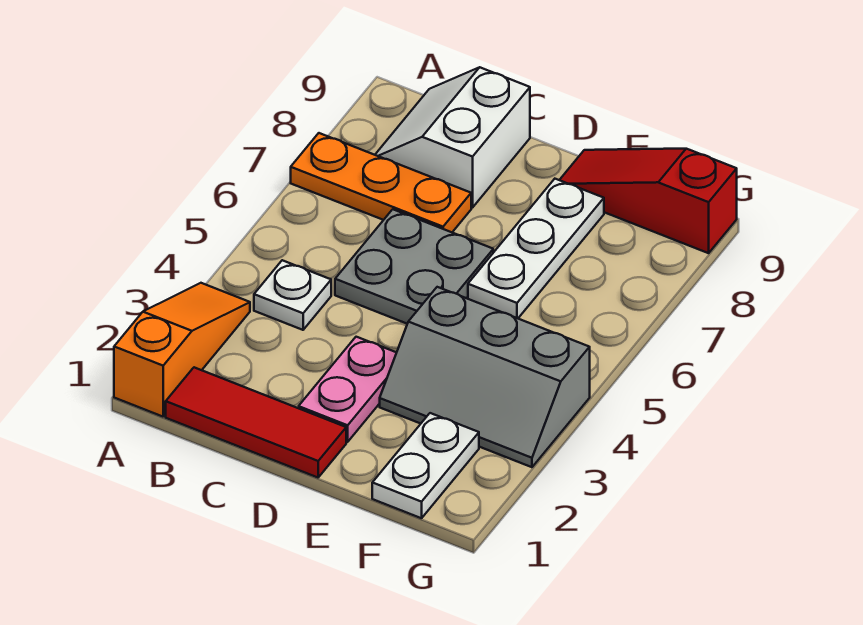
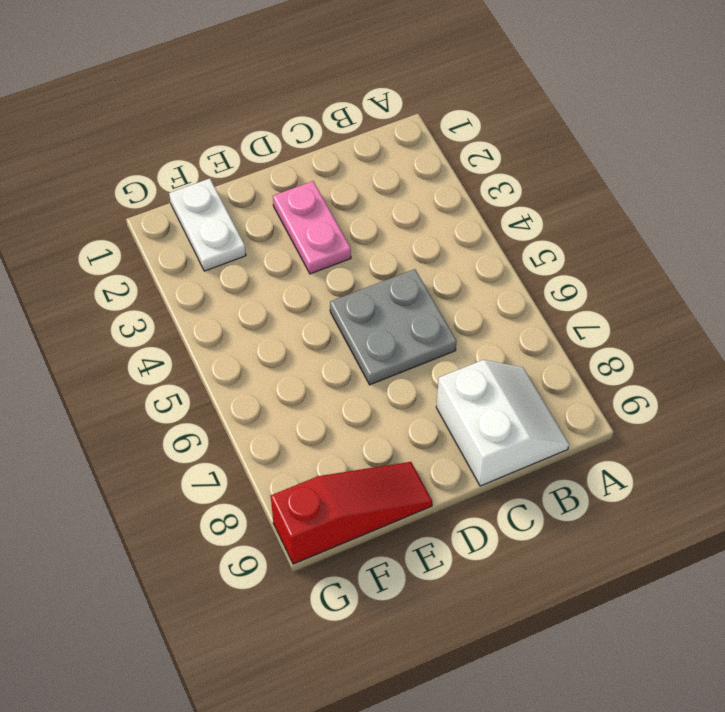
none -> orange slope A1:A3 level 1 top 1
none -> orange plate A7:C7 level 1

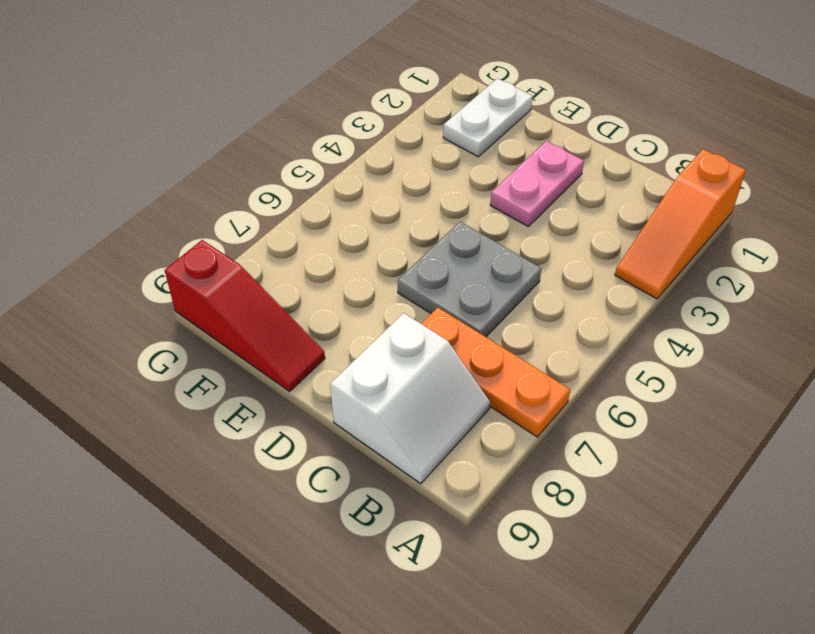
none -> red tile B1:D1 level 1
none -> white plate B4 level 1

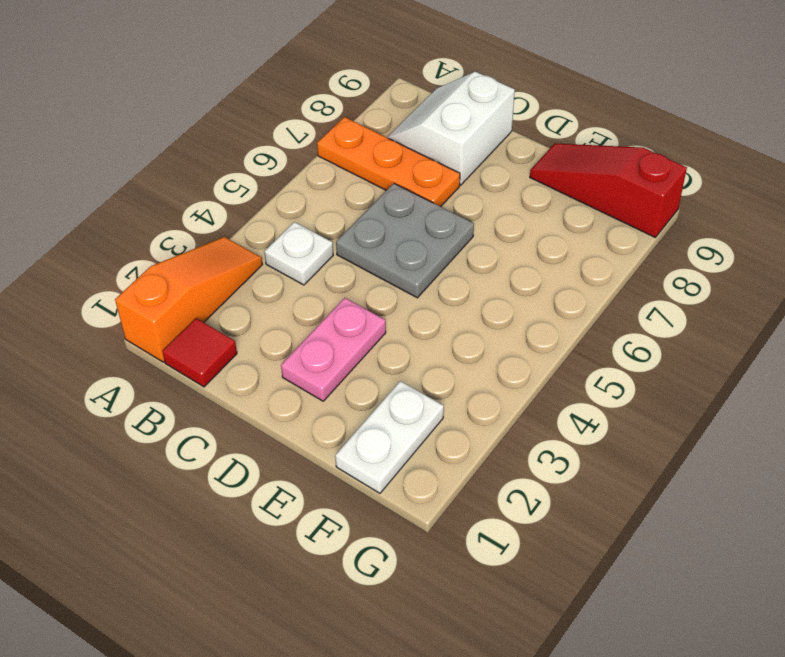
red tile B1 level 1 -> red tile B1:D1 level 1
none -> grey slope E3:G4 level 1 top 4
none -> white plate E6:E8 level 1

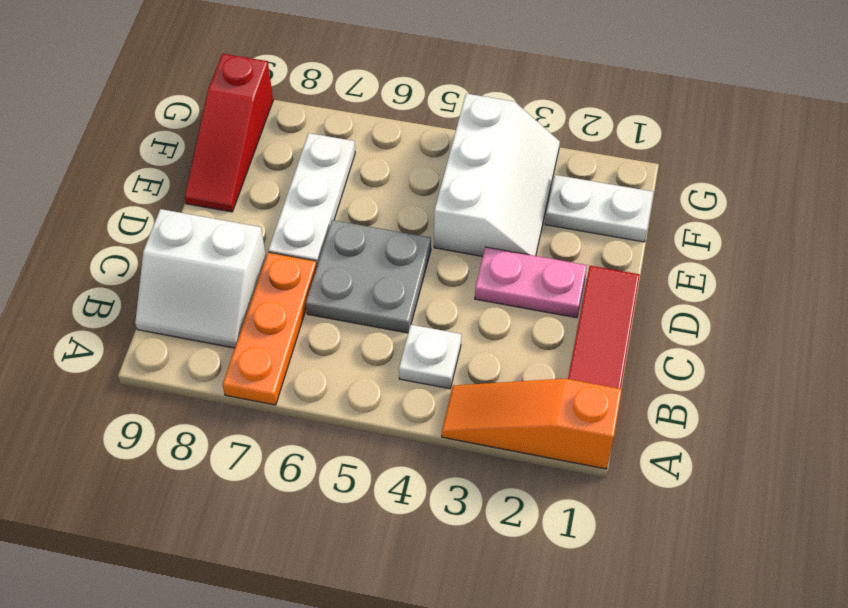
white plate D7:F7 level 1 -> white plate E6:E8 level 1
white slope E3:G4 level 1 top 4 -> grey slope E3:G4 level 1 top 4

